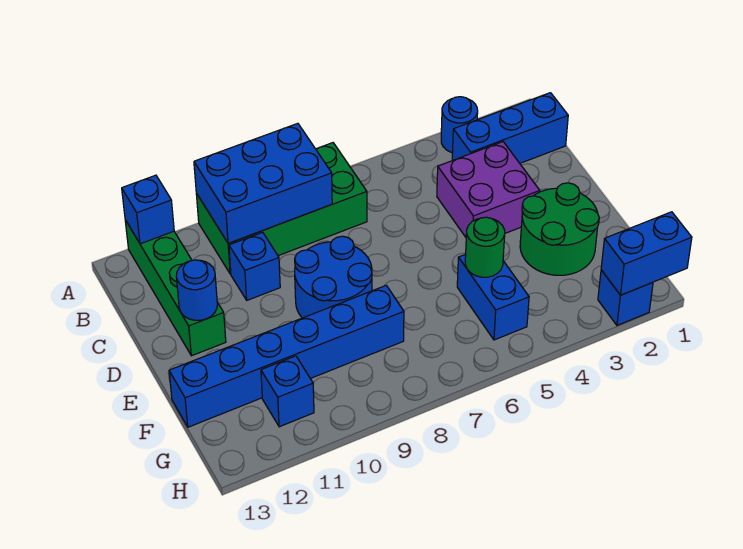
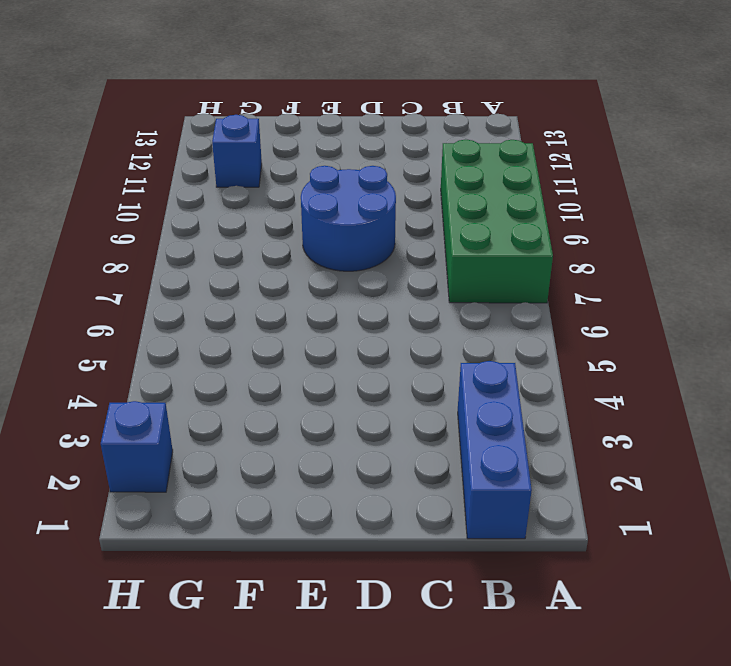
none -> blue round brick A3 level 1
none -> green brick A12:D12 level 1
none -> purple brick C3:D4 level 1

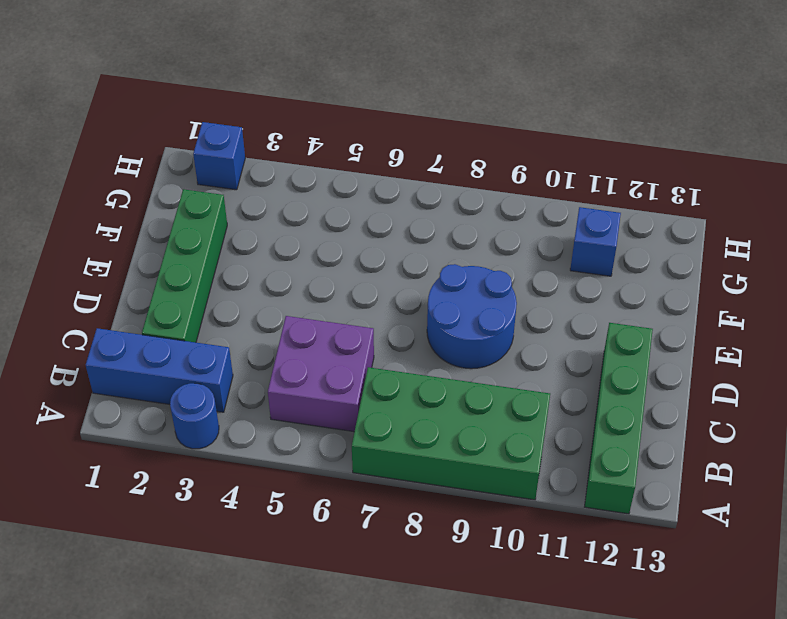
purple brick B5:C6 level 1 -> purple brick C3:D4 level 1
green brick C2:F2 level 1 -> green round brick E2:F3 level 1
none -> blue brick C10 level 1
none -> blue brick F5:G5 level 1
none -> blue brick F8:F13 level 1

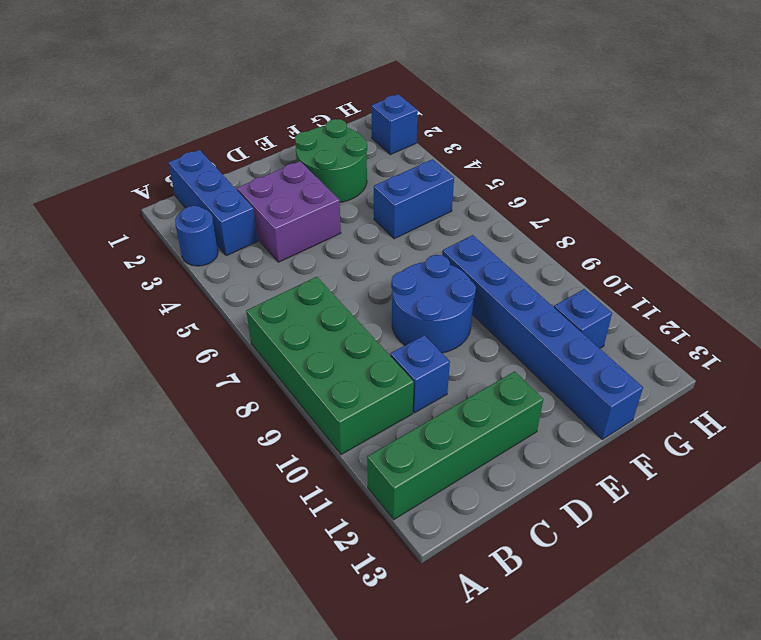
none -> blue brick A8:B10 level 2
none -> blue brick A12 level 2
none -> blue round brick D12 level 2

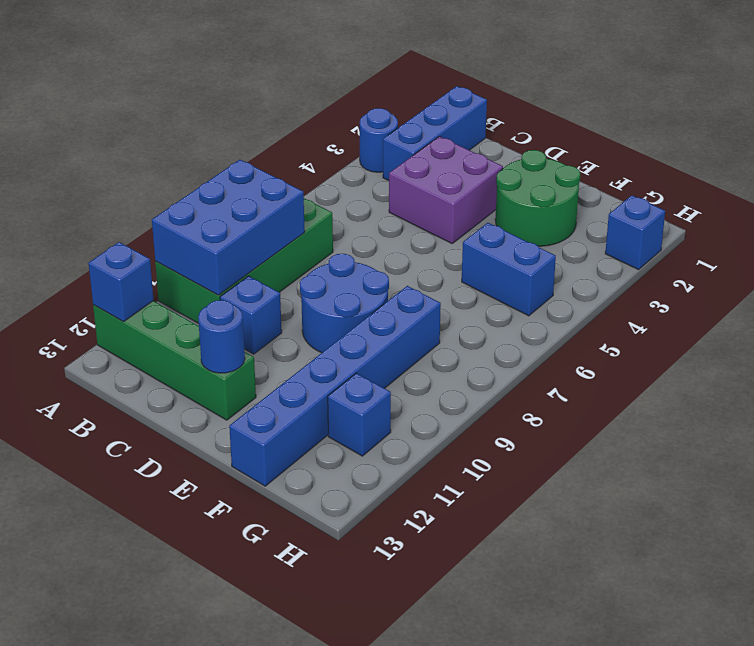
none -> green round brick F5 level 2
none -> blue brick H1:H2 level 2

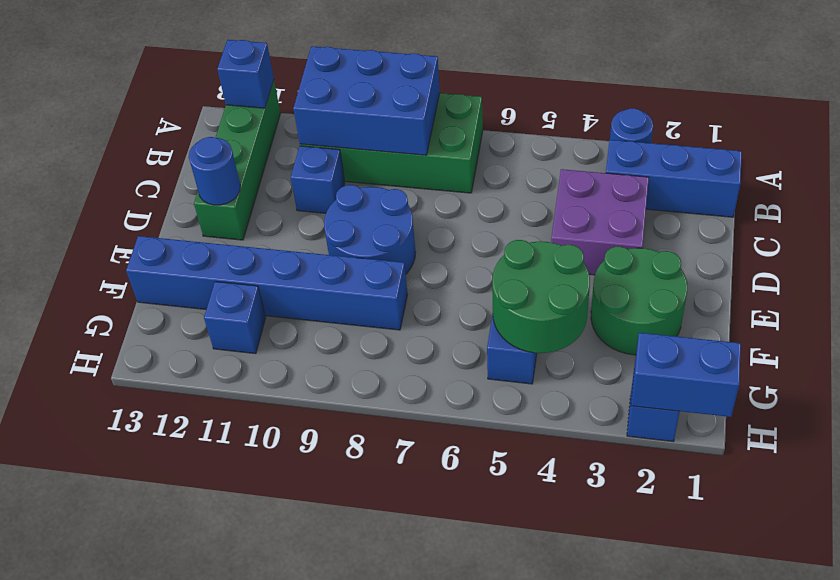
green round brick F4:G5 level 2 -> green round brick F5 level 2

